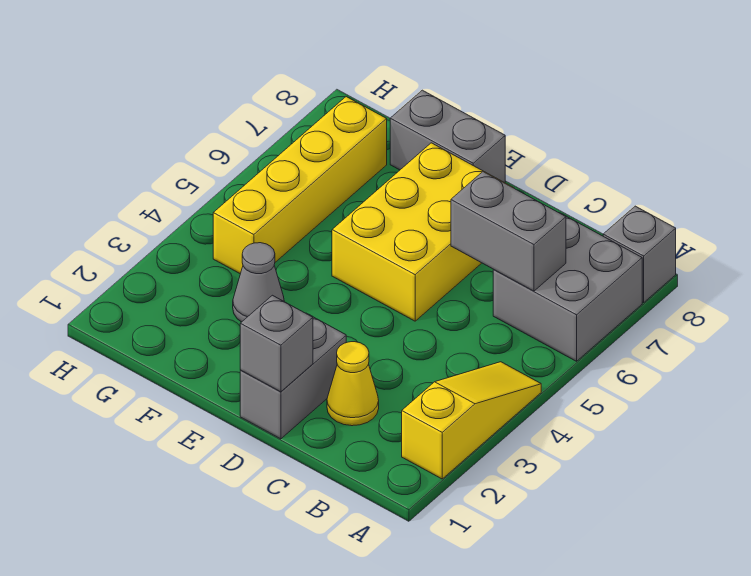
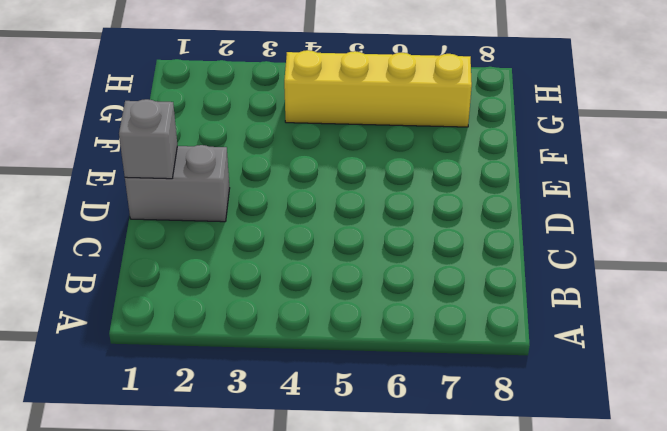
none -> yellow slope A2:A4 level 1 top 2
none -> grey brick A6:B7 level 1

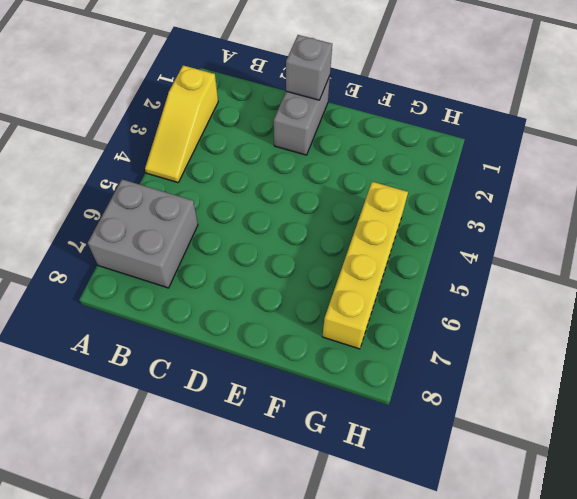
none -> grey brick A8 level 1
none -> yellow cone C2 level 1

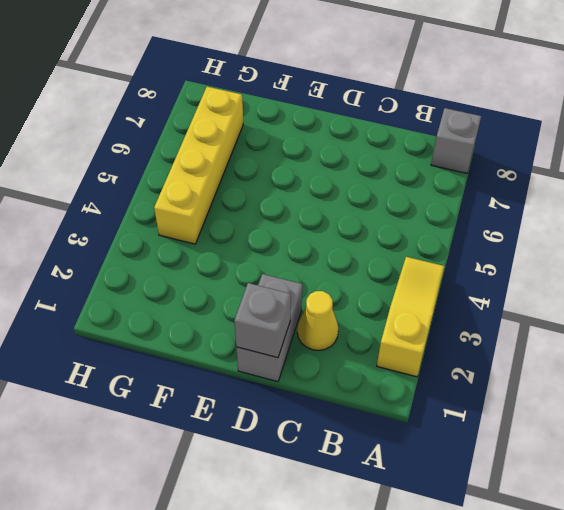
none -> grey brick A6:B7 level 1
none -> yellow brick D5:E7 level 1

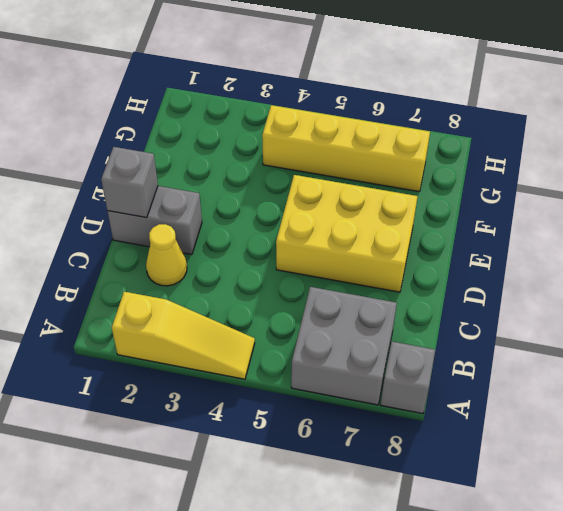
none -> grey brick E8:F8 level 1
none -> grey cone F3 level 1

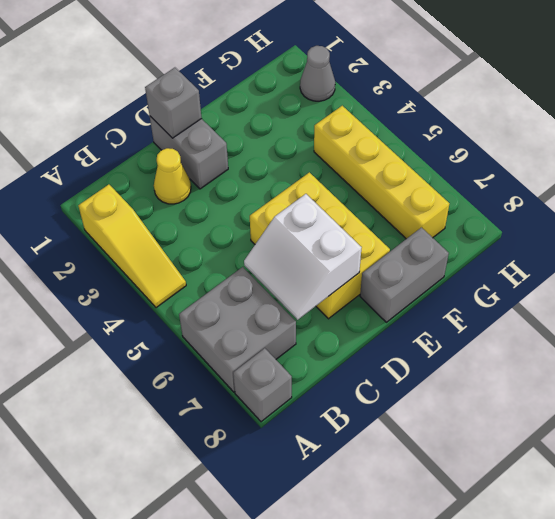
white slope C6:D7 level 2 top D -> grey brick B6:C6 level 2
grey cone H2 level 1 -> grey cone F3 level 1

